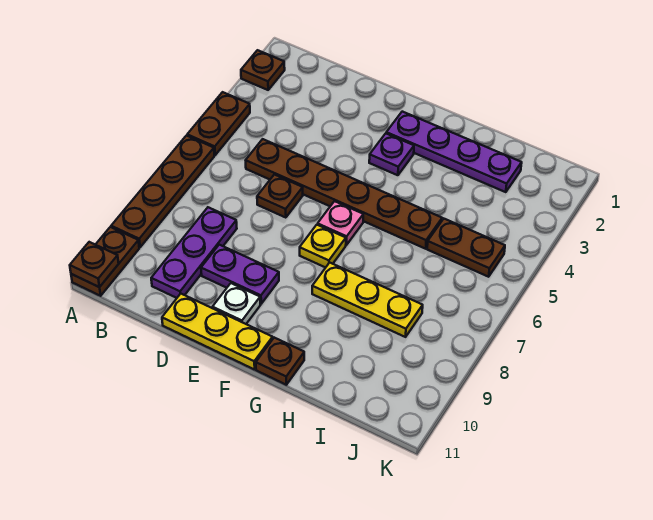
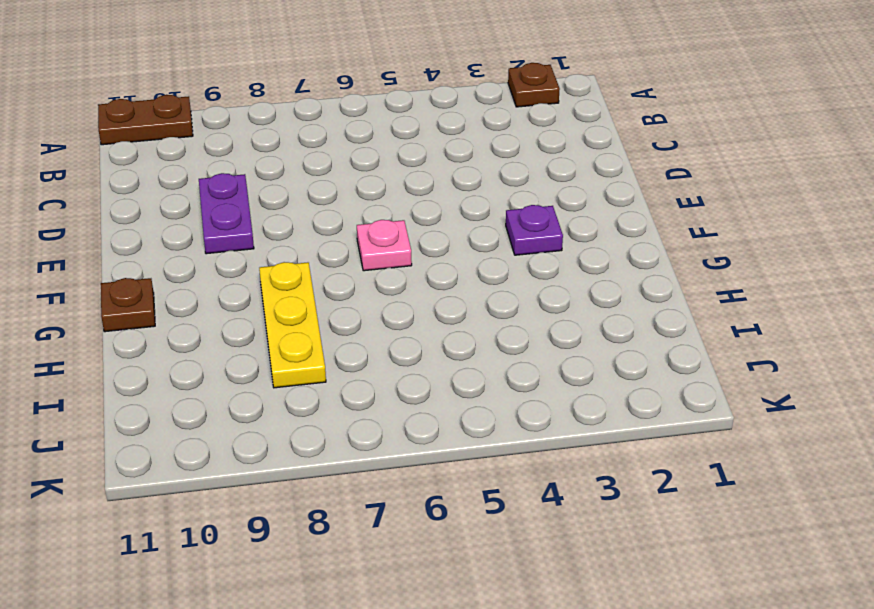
none -> brown plate A4:A5 level 1
none -> brown plate A6:A9 level 1
none -> brown plate C5:H5 level 1

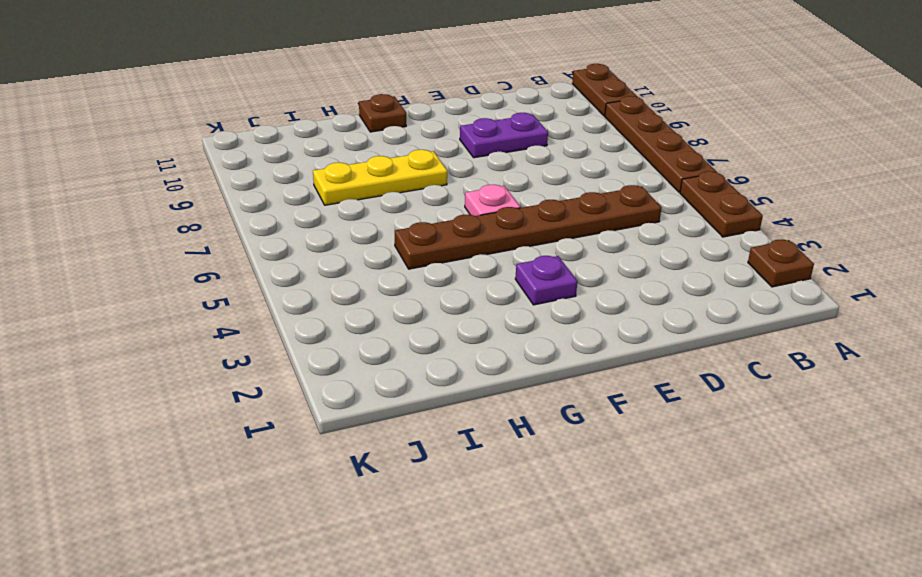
none -> purple plate C8:C10 level 1
none -> brown plate D6 level 1
none -> yellow plate D11:F11 level 1

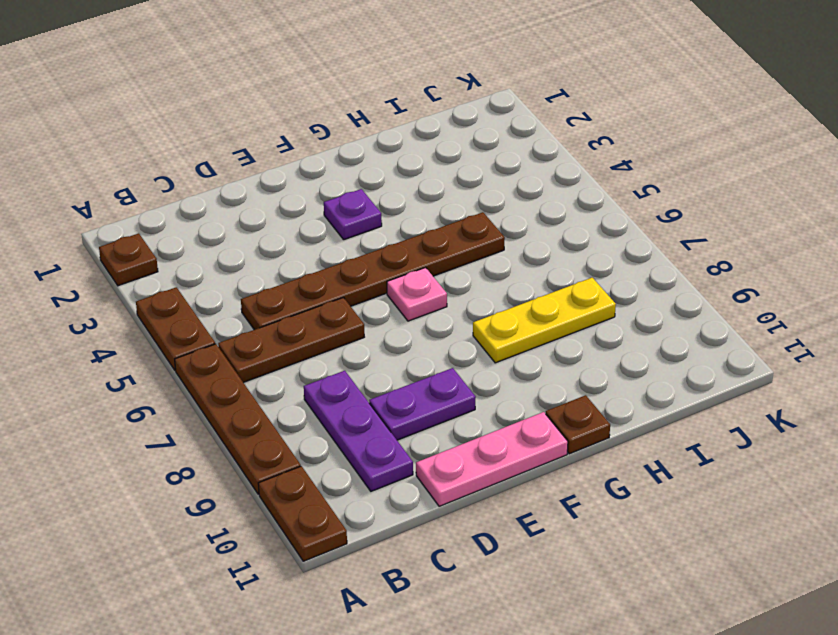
brown plate B6:D6 level 1 -> brown plate D6 level 1
pink plate D11:F11 level 1 -> yellow plate D11:F11 level 1
none -> white plate E10 level 1
none -> purple plate F2:I2 level 1
none -> yellow plate F7 level 1

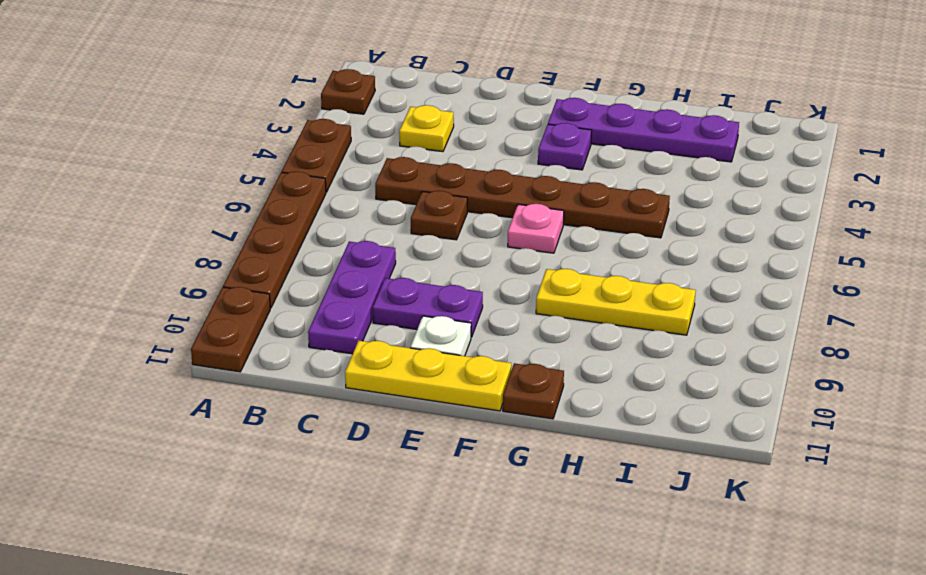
yellow plate C3 level 1 -> yellow plate F7 level 1
none -> brown plate I5:J5 level 1
none -> brown plate A11 level 2

